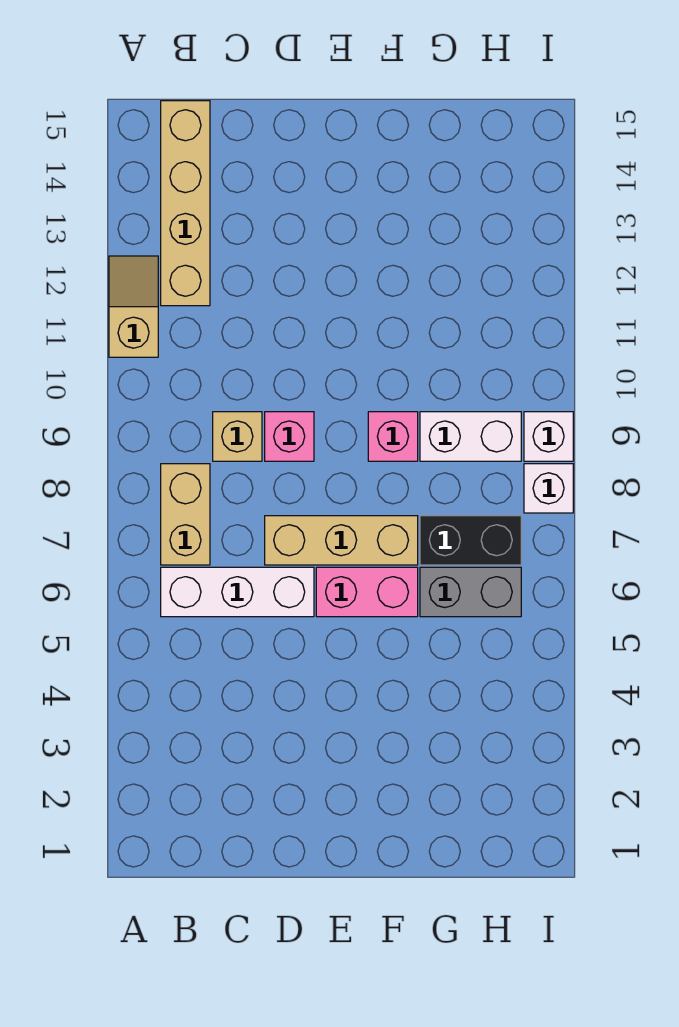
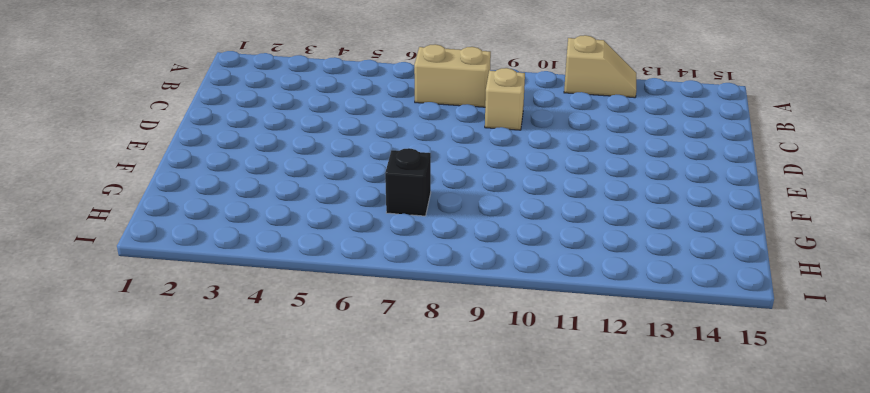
black brick G7 level 1 -> black brick G7:H7 level 1
none -> white brick B6:D6 level 1
none -> tan brick B12:B15 level 1
none -> tan brick D7:F7 level 1

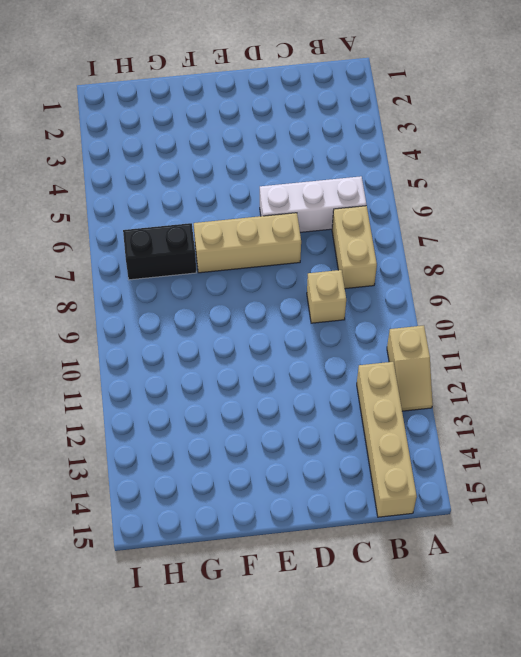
none -> pink brick D9 level 1
none -> pink brick E6:F6 level 1
none -> pink brick F9 level 1

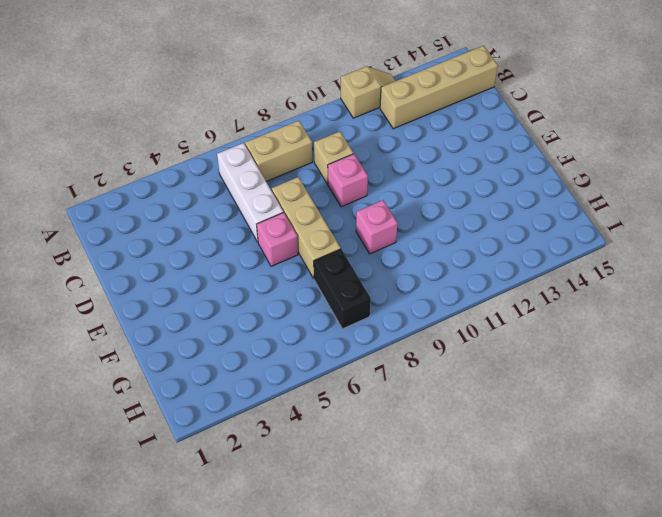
pink brick E6 level 1 -> pink brick E6:F6 level 1
none -> grey brick G6:H6 level 1
none -> white brick G9:H9 level 1
none -> white brick I8 level 1

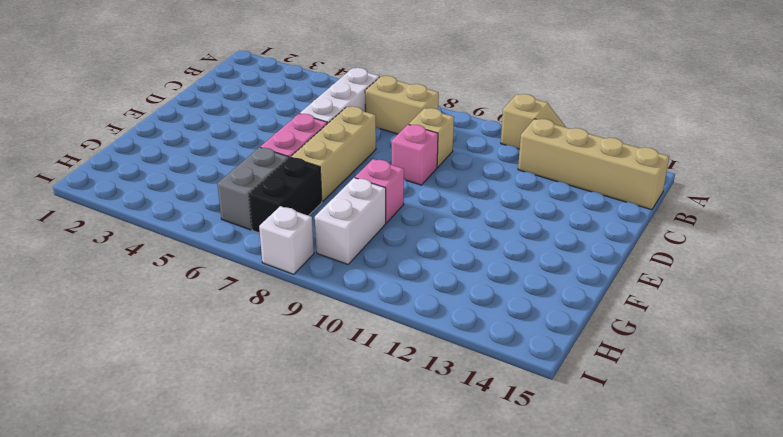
none -> white brick I9 level 1

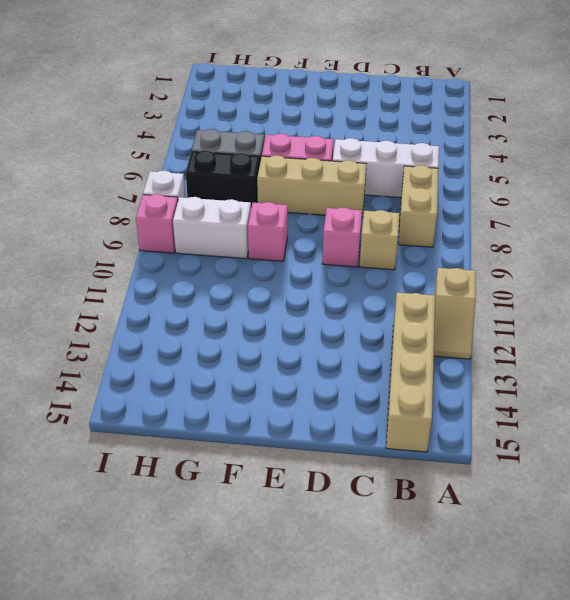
pink brick I9 level 1 -> white brick I9 level 1

